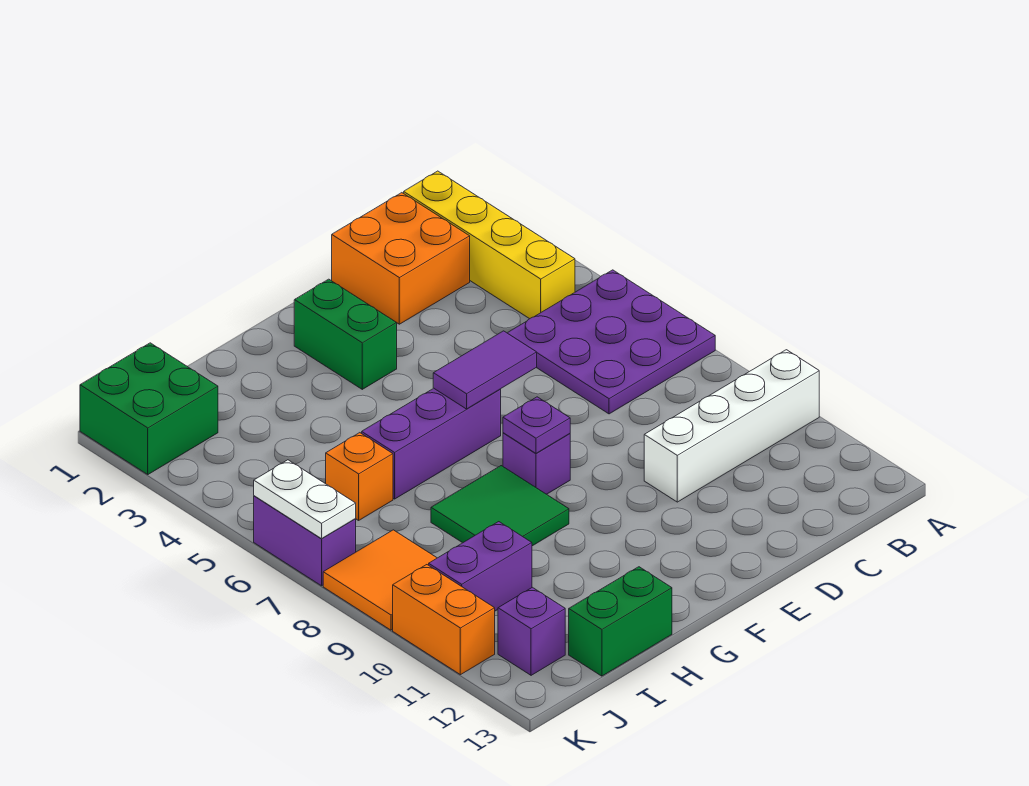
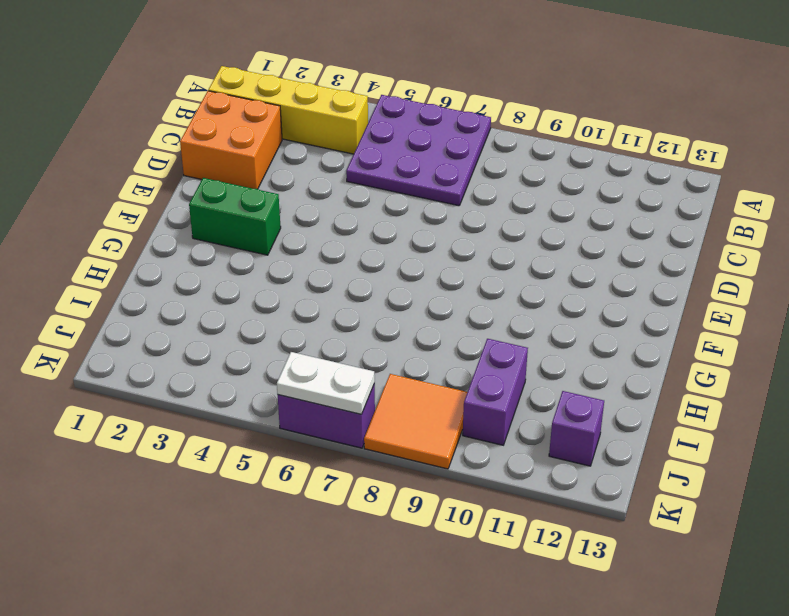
none -> white brick A10:D10 level 1
none -> purple brick F6:H6 level 1
none -> purple brick F8 level 1

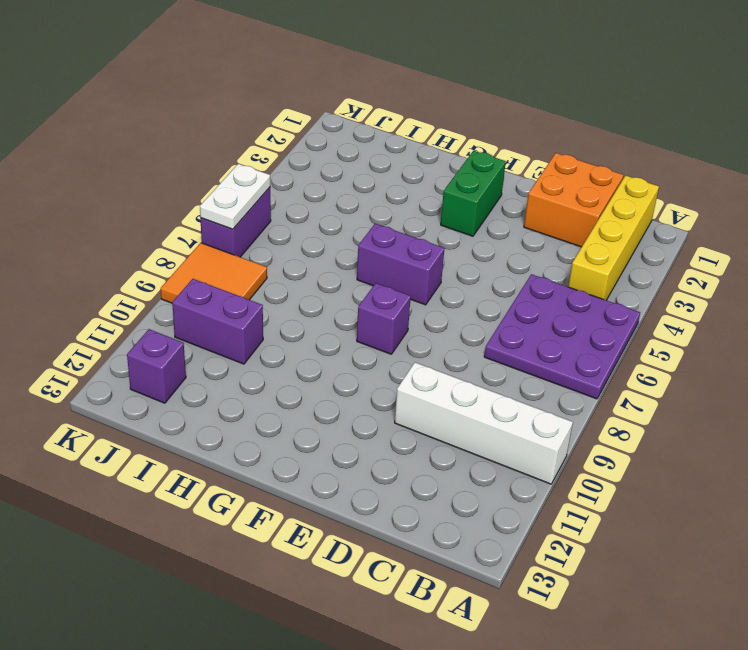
purple brick F6:G6 level 1 -> purple brick F6:H6 level 1
none -> green tile G8:H9 level 1
none -> green brick H13:I13 level 1
none -> orange brick I6 level 1

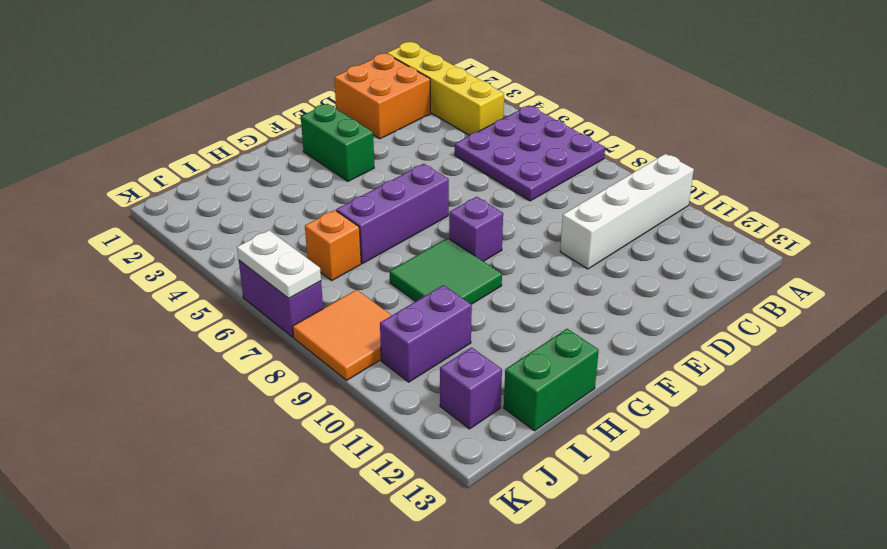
none -> green brick J1:K2 level 1
none -> orange brick K10:K11 level 1
none -> purple tile E6:F6 level 2

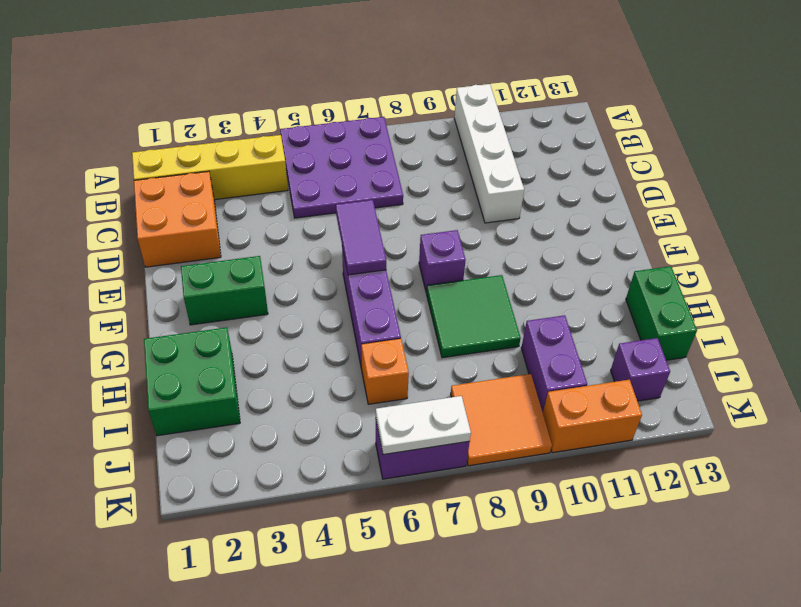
green brick H1:I2 level 1 -> green brick J1:K2 level 1
none -> purple plate F8 level 2

